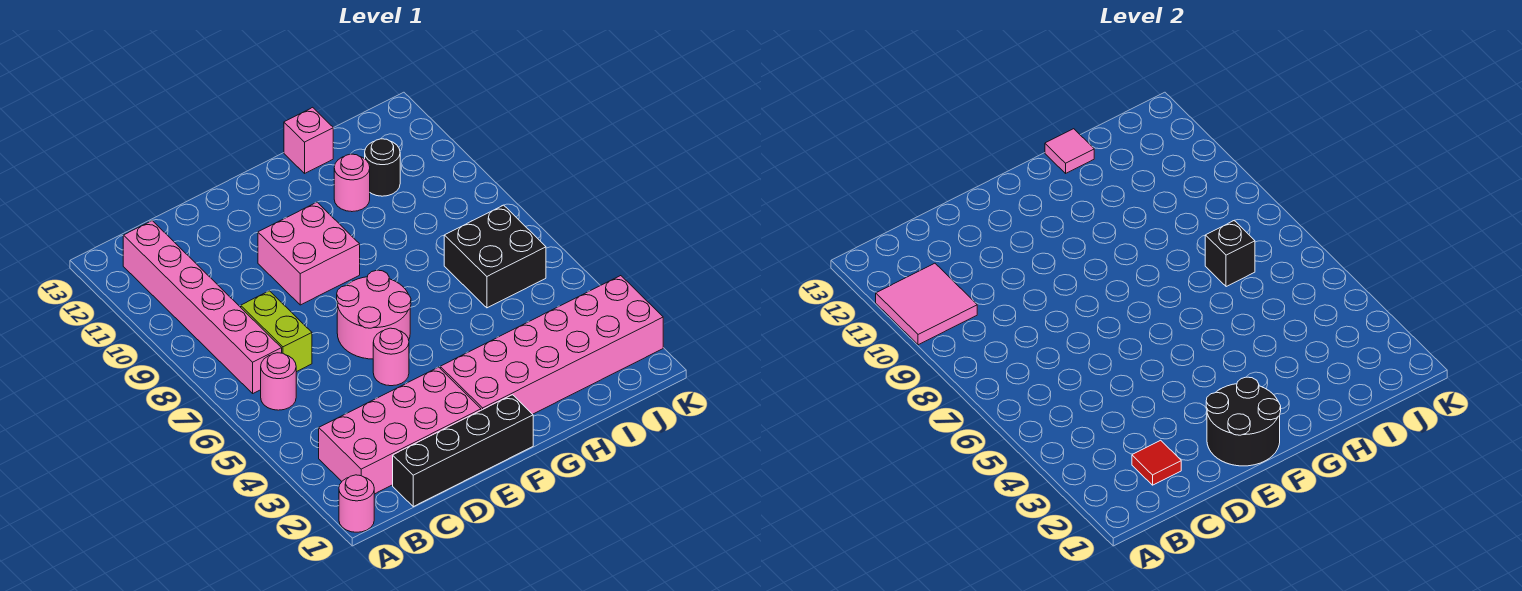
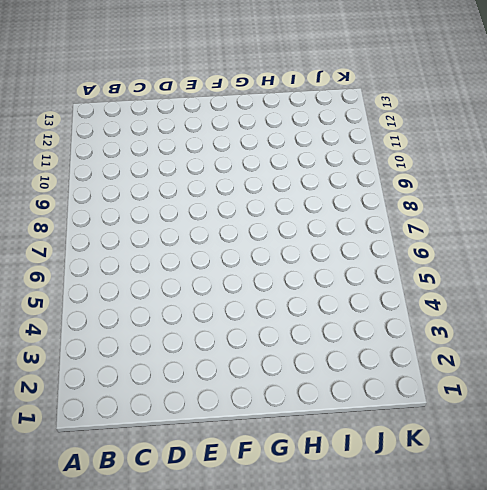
none -> pink round brick A1 level 1
none -> pink brick B2:E3 level 1
none -> pink round brick B6 level 1

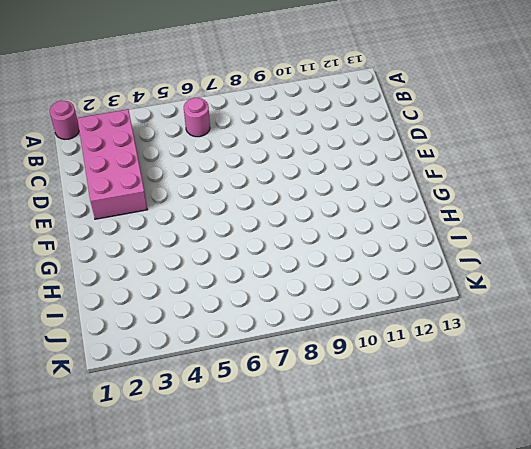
none -> pink brick B7:B12 level 1
none -> black brick C1:F1 level 1
none -> lime brick C7:C8 level 1

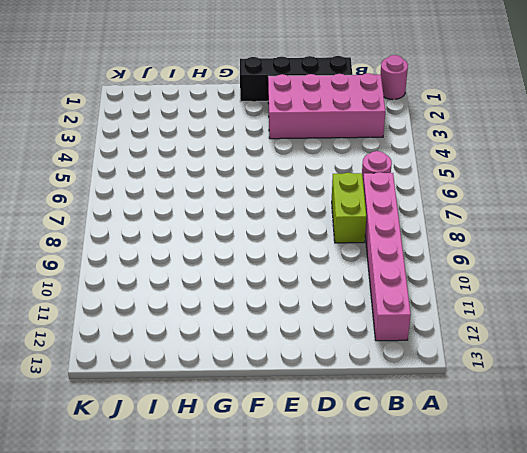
none -> pink round brick E5 level 1
none -> pink round brick E6:F7 level 1
none -> pink brick E9:F10 level 1

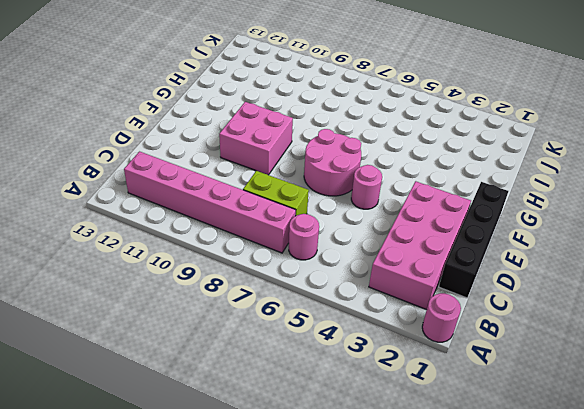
none -> pink brick F2:K3 level 1
none -> pink round brick H11 level 1
none -> pink brick H13 level 1

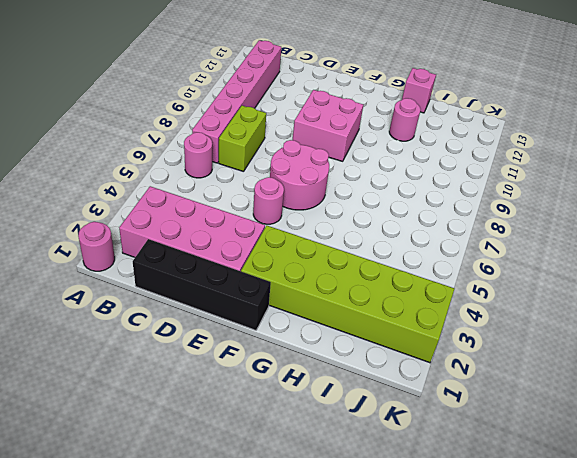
lime brick F2:K3 level 1 -> pink brick F2:K3 level 1
none -> black brick I6:J7 level 1
none -> black round brick I11 level 1
none -> pink tile A10:B11 level 2

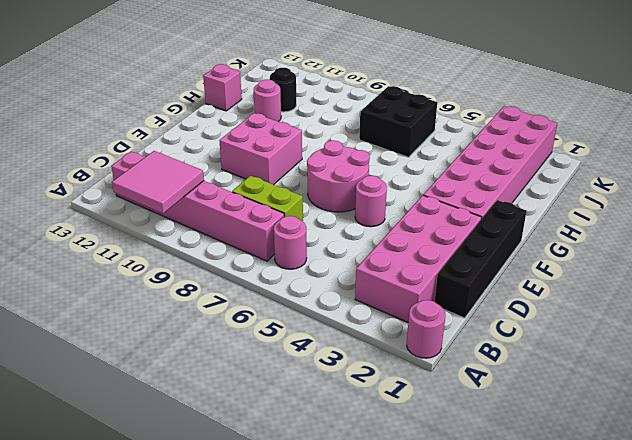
none -> red tile C2 level 2
none -> black round brick E1:F2 level 2
none -> pink tile H13 level 2

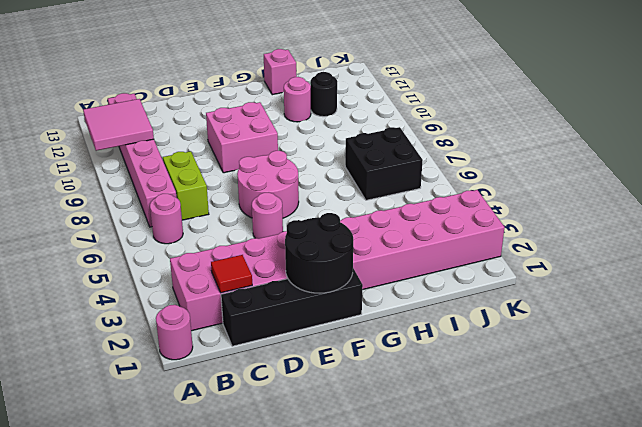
none -> pink tile H13 level 2
none -> black brick I7 level 2

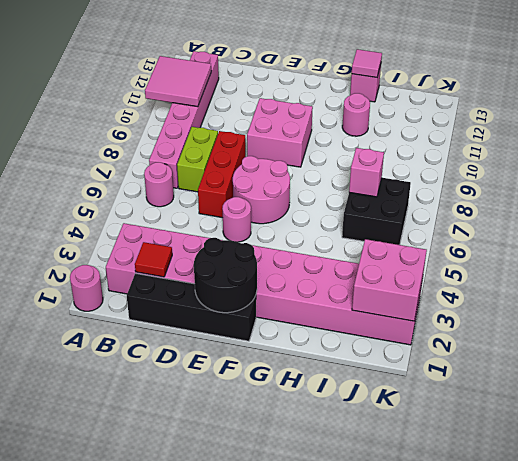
red brick D6:D8 level 1 -> none
pink brick I7 level 2 -> black brick I7 level 2
pink brick J2:K3 level 2 -> none
none -> black round brick I11 level 1

